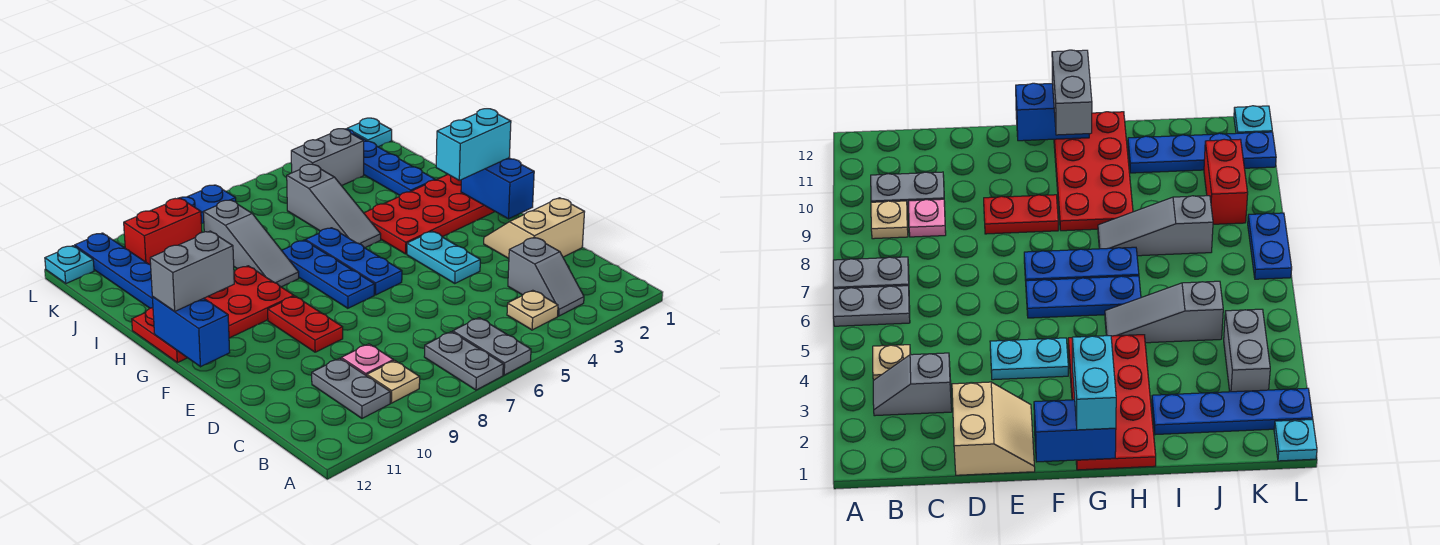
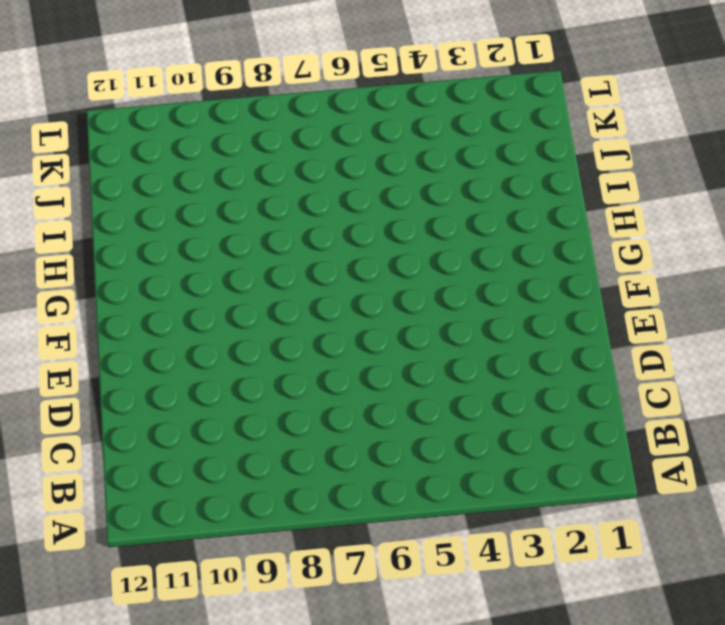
none -> grey plate A6:B6 level 1
none -> grey plate A7:B7 level 1
none -> grey slope B3:C3 level 1 top C

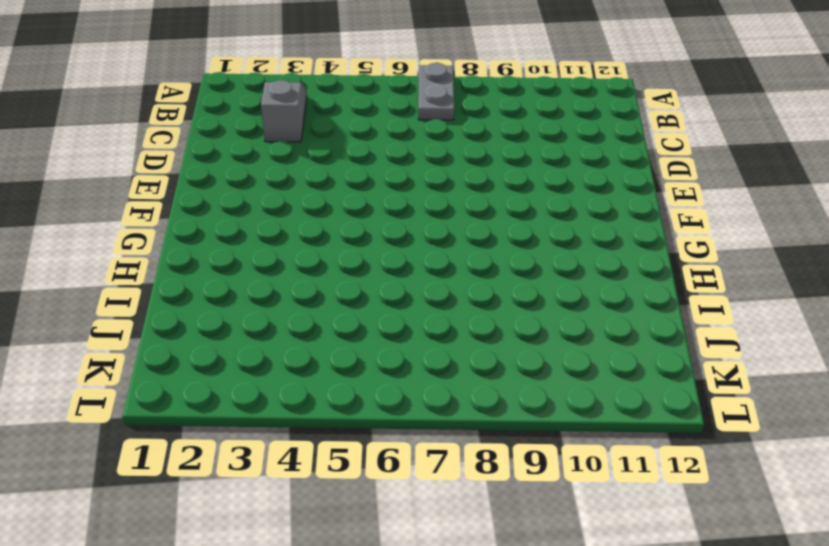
none -> grey plate A6:B6 level 1
none -> tan plate B4 level 1
none -> tan plate B9 level 1

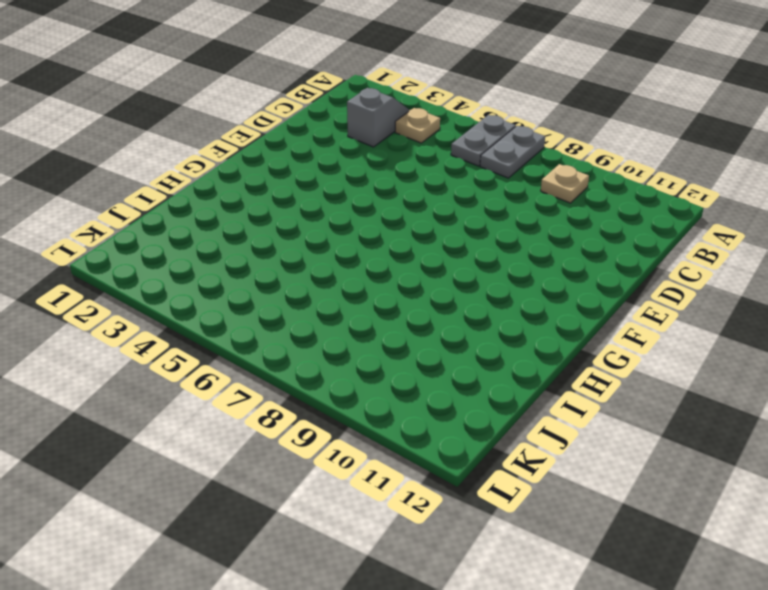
none -> grey plate B10:C10 level 1
none -> pink plate C9 level 1
none -> tan slope D1:E2 level 1 top D

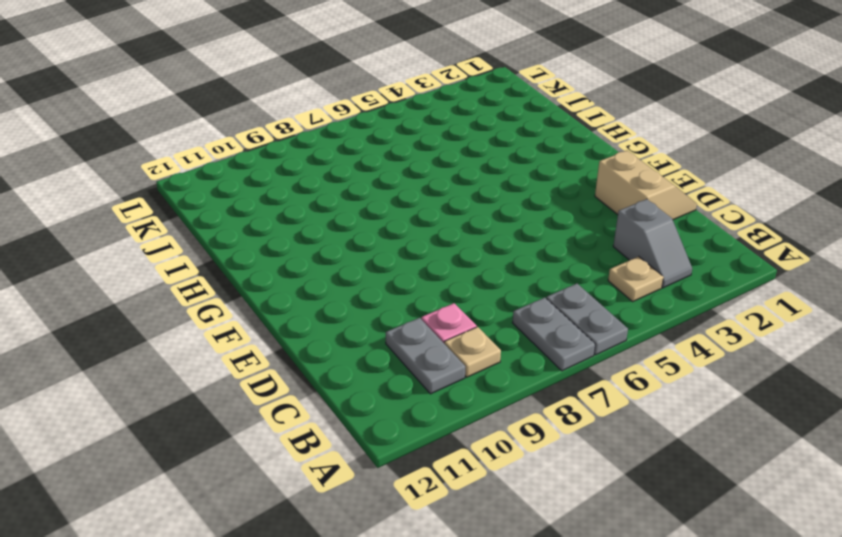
tan slope D1:E2 level 1 top 2 -> tan slope D1:E2 level 1 top D
none -> cyan plate E4:F4 level 1
none -> red plate E9:F9 level 1
none -> blue plate F6:H6 level 1

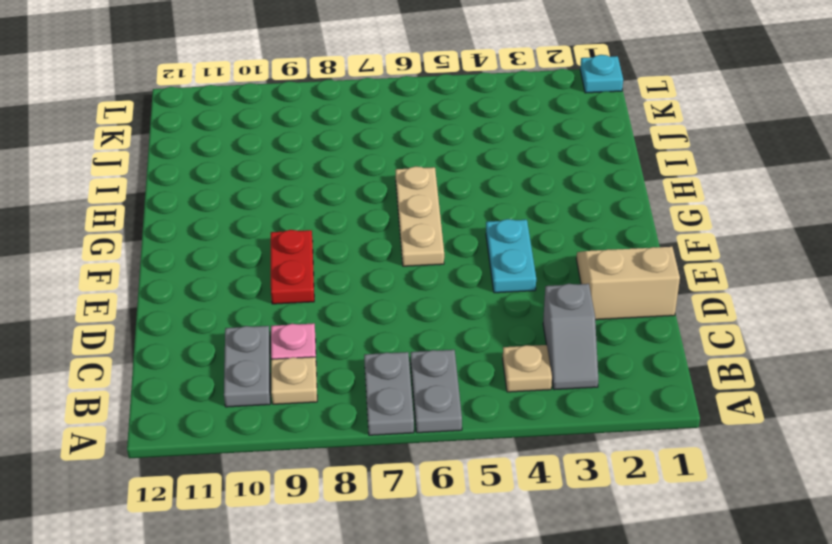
tan plate F6:H6 level 1 -> blue plate F6:H6 level 1
none -> blue plate F7:H7 level 1
none -> red plate G1:H4 level 1
none -> red plate G9:H12 level 1

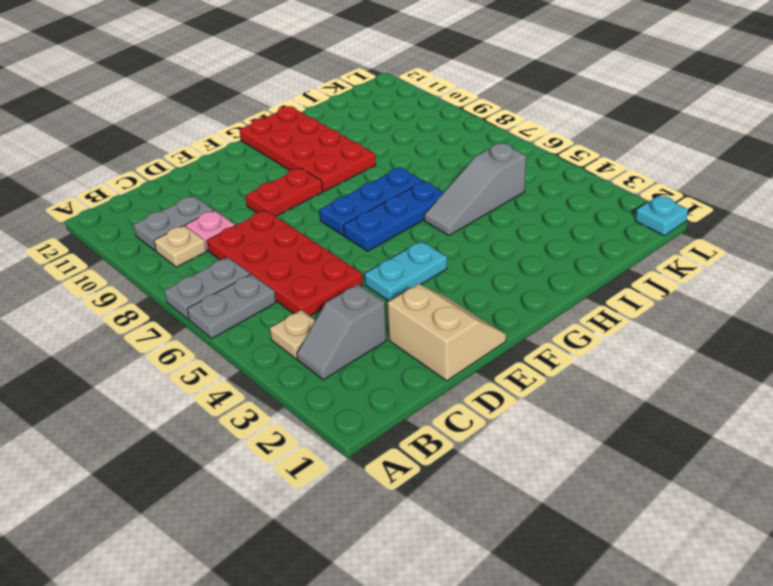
red plate C5:D8 level 1 -> red plate G1:H4 level 1
none -> grey slope H8:J8 level 1 top J
none -> blue plate I2:L2 level 1
none -> blue plate I11:L11 level 1

